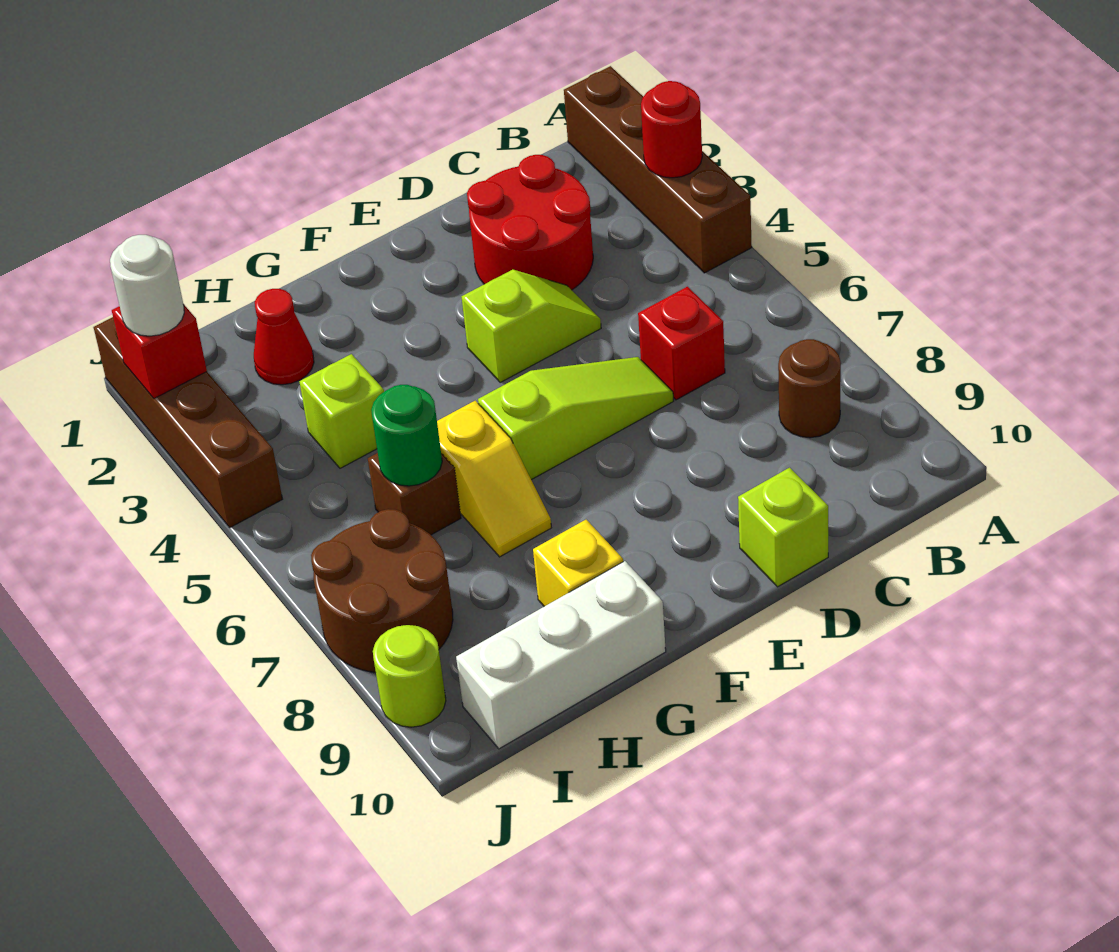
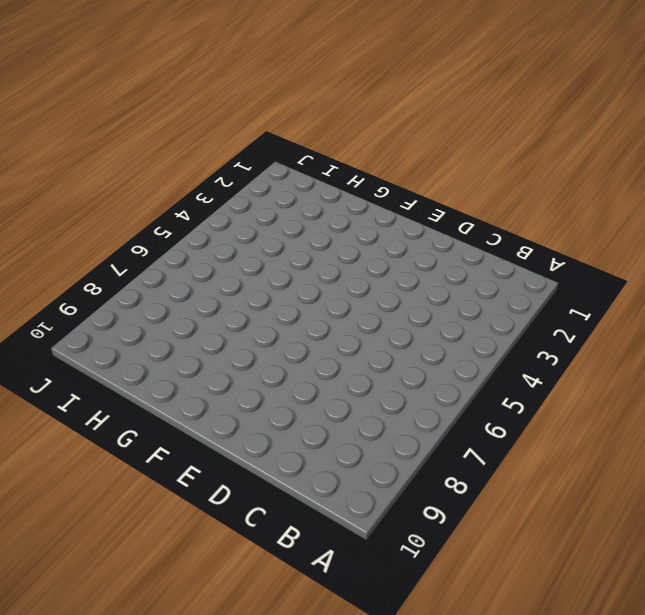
none -> brown brick A1:A4 level 1
none -> brown round brick B8 level 1
none -> red round brick C2:D3 level 1

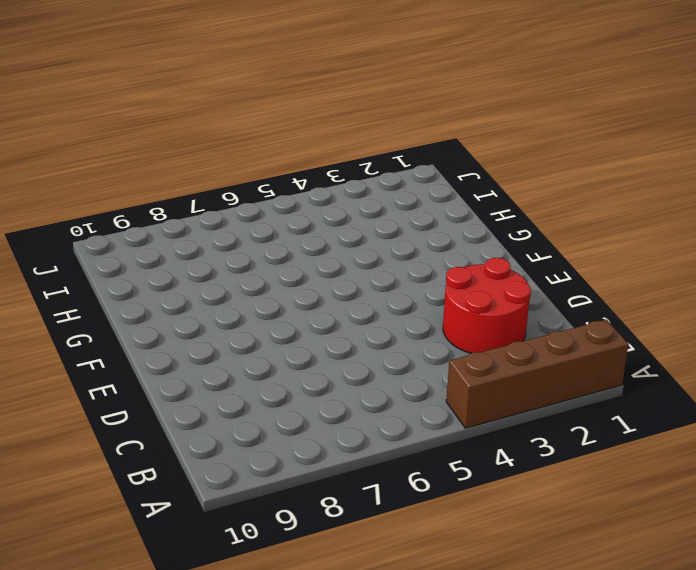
none -> brown round brick B8 level 1
none -> red brick C6 level 1
none -> lime slope D4:E4 level 1 top E

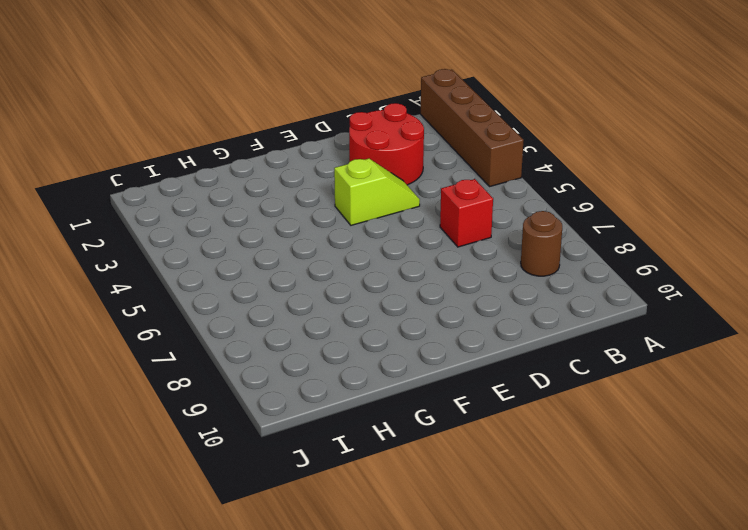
none -> lime slope D6:F6 level 1 top F
none -> lime brick D10 level 1
none -> yellow slope G6:G7 level 1 top 6

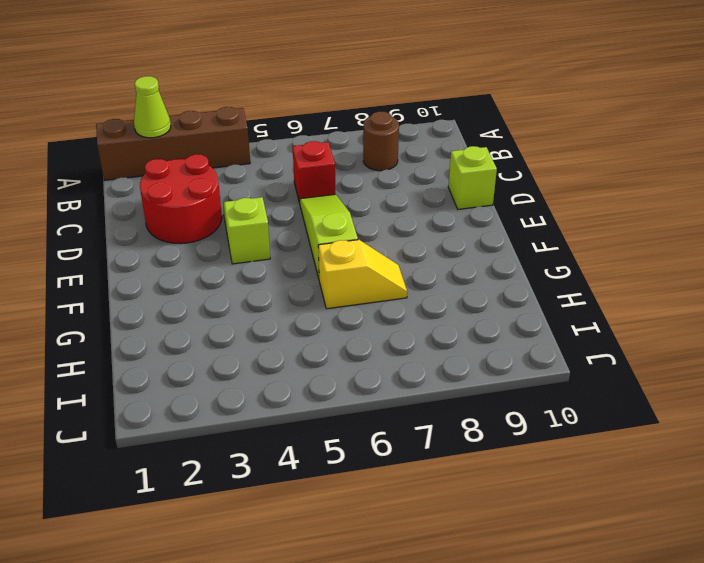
lime cone A2 level 2 -> none
none -> yellow brick G9 level 1
none -> white brick G10:I10 level 1
none -> red cone H2 level 1

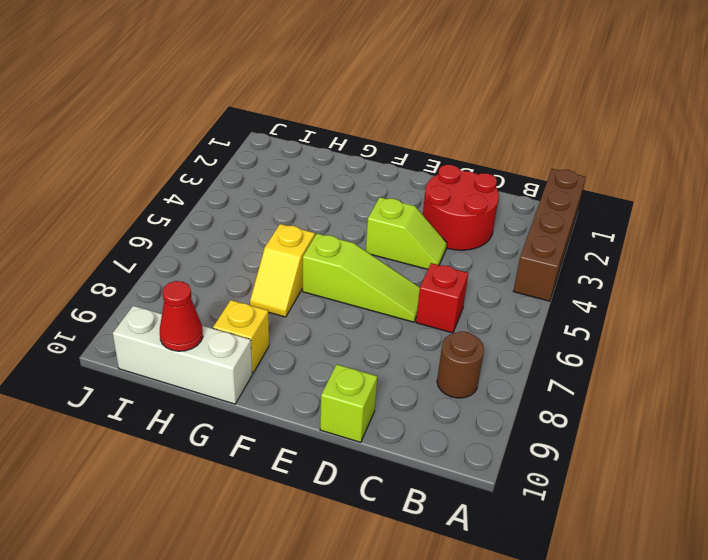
red cone H10 level 2 -> red cone H2 level 1
none -> lime brick H4 level 1
none -> brown brick H6 level 1
none -> brown round brick I7:J8 level 1

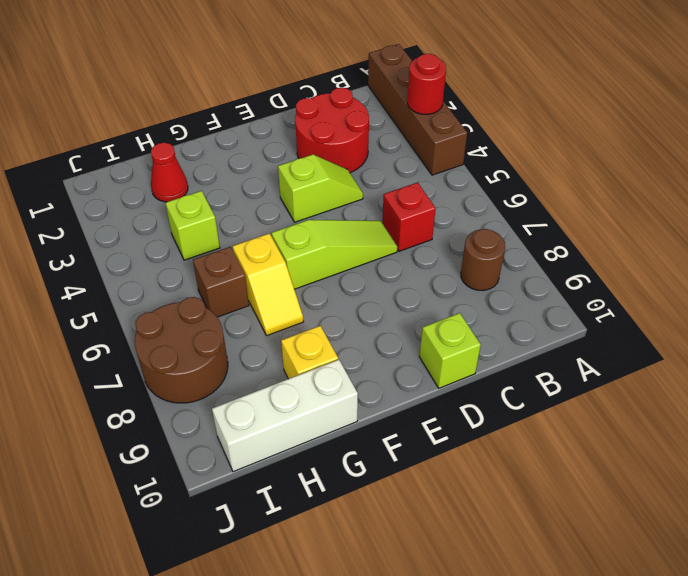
none -> brown brick J1:J4 level 1
none -> lime round brick J9 level 1
none -> green round brick H6 level 2

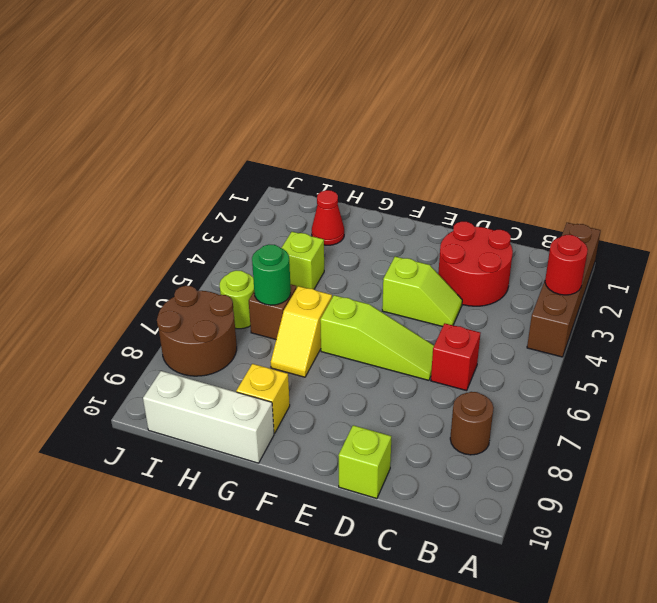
lime round brick I6 level 1 -> lime round brick J9 level 1
none -> brown brick J1:J4 level 1
none -> red brick J2 level 2
none -> white round brick J2 level 3

